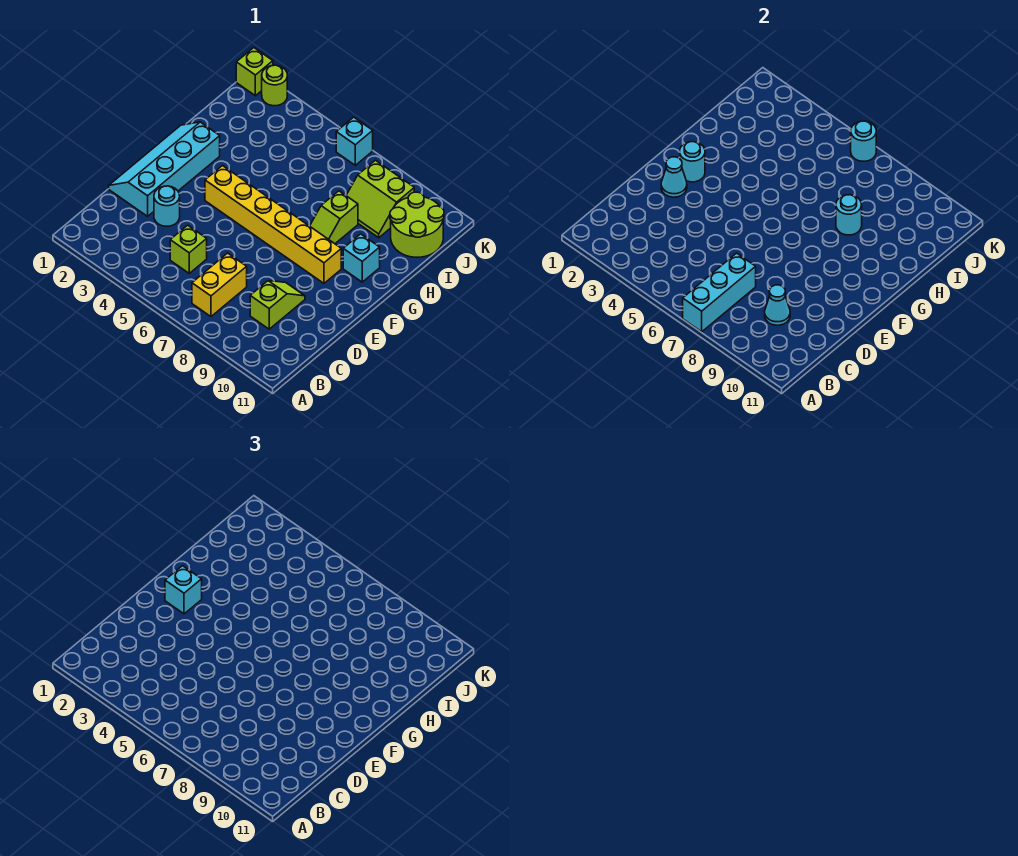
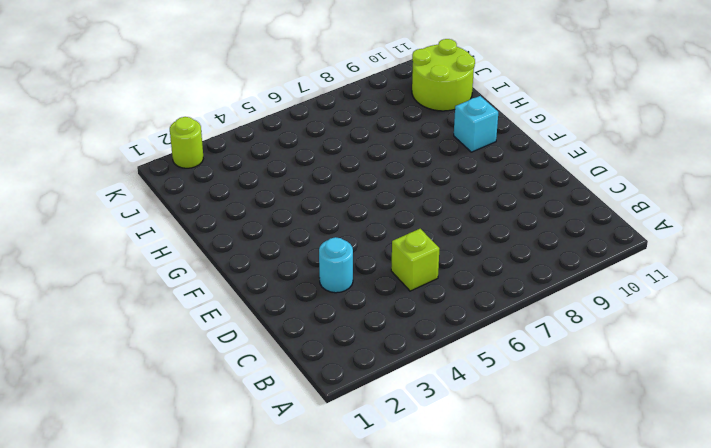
none -> yellow brick B7:C7 level 1
none -> lime slope C9:D9 level 1 top C
none -> cyan slope D1:G2 level 1 top 2

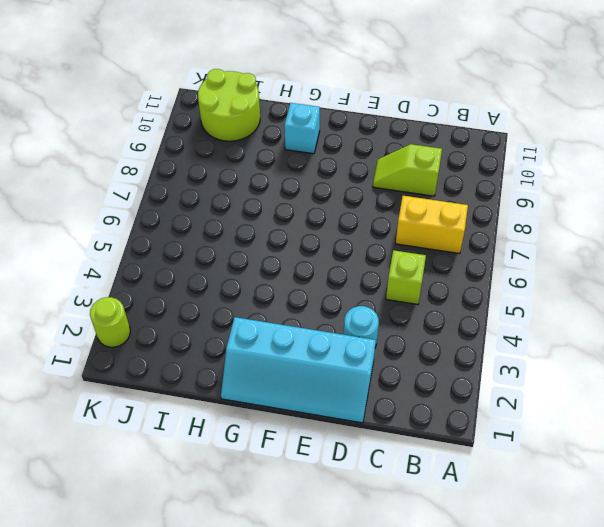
none -> yellow brick F4:F9 level 1
none -> lime slope G8:H8 level 1 top H
none -> lime slope I8:J9 level 1 top J

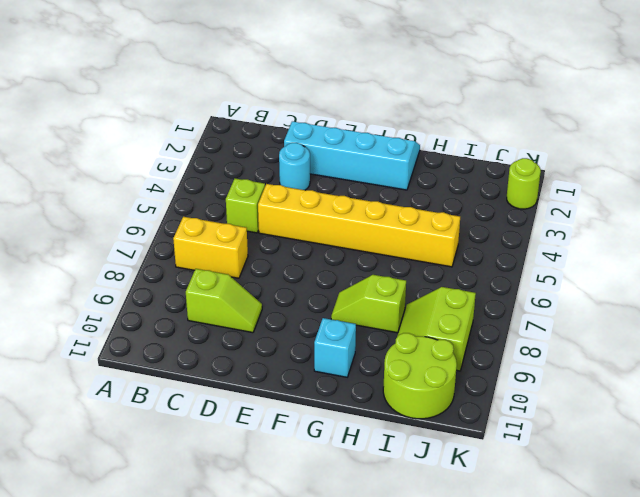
yellow brick D5:I5 level 1 -> yellow brick F4:F9 level 1
none -> lime brick K1 level 1
none -> cyan brick K6 level 1
none -> cyan brick A7:C7 level 2

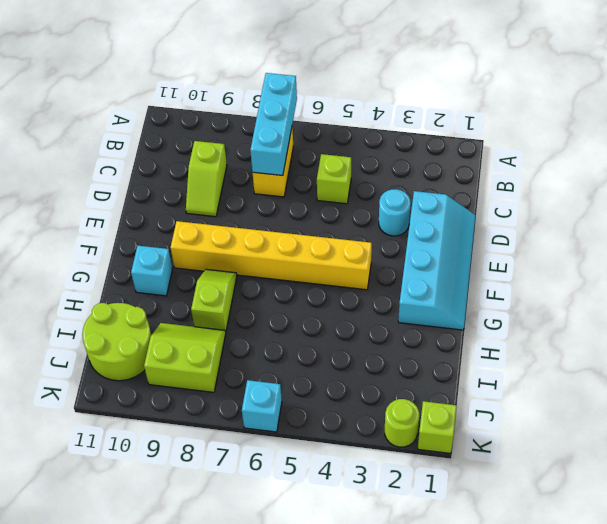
none -> cyan cone C9 level 2
none -> cyan cone E2 level 2
none -> cyan round brick F2 level 2

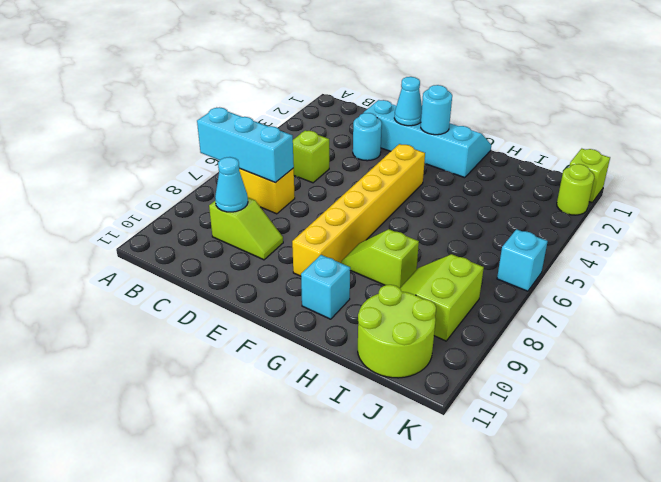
none -> cyan round brick H8 level 2
none -> cyan round brick K6 level 2
none -> cyan brick F2 level 3

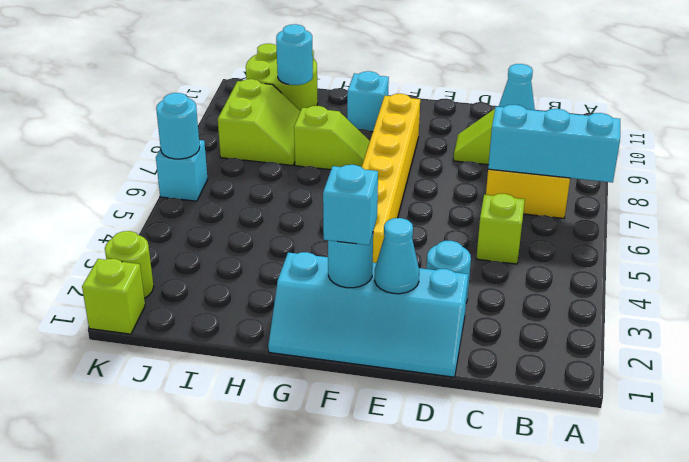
cyan round brick I10 level 2 -> cyan round brick H8 level 2

